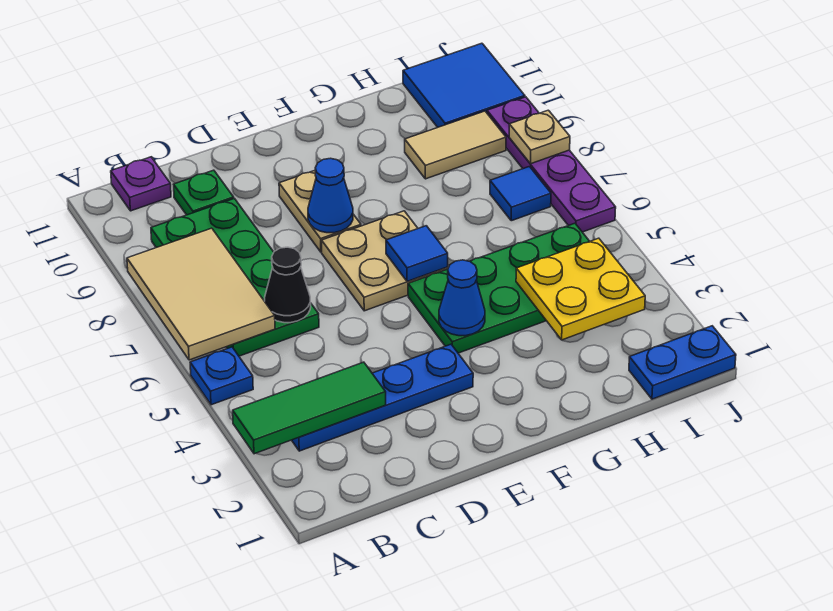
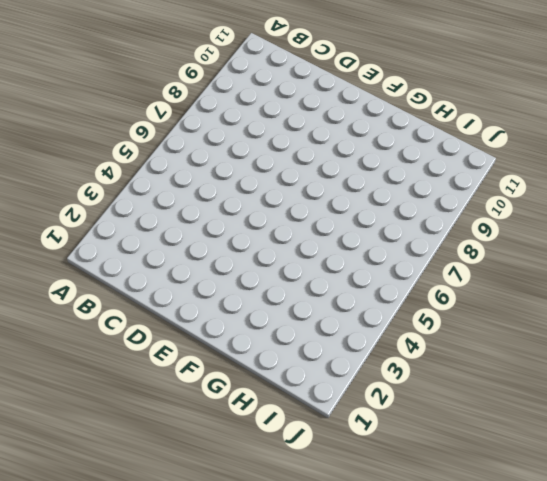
none -> blue plate A5 level 1
none -> blue plate B3:E3 level 1
none -> green plate B6:C9 level 1

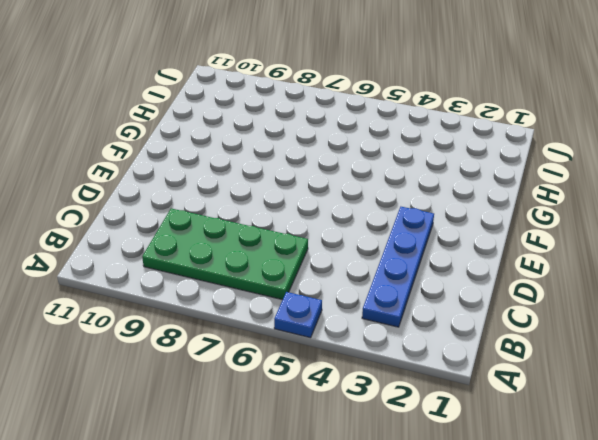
none -> purple plate B11 level 1
none -> green plate C10 level 1
none -> tan plate E6:F7 level 1

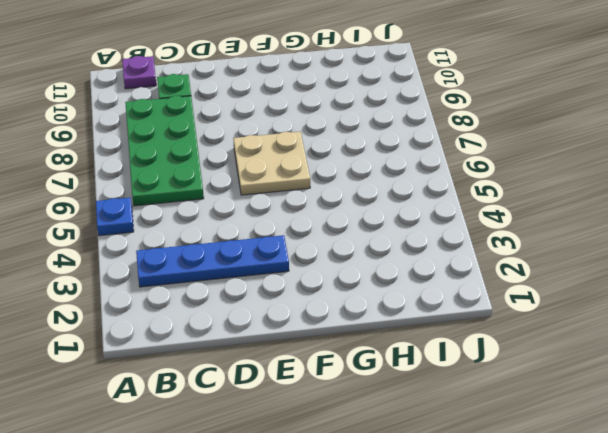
none -> tan plate E8:E9 level 1
none -> green plate F4:I5 level 1
none -> tan tile H9:I9 level 1

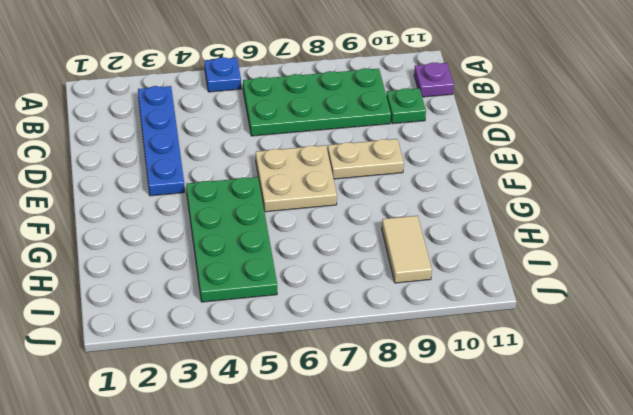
none -> blue plate I1:J1 level 1
none -> blue tile I7 level 1
none -> blue tile I10:J11 level 1

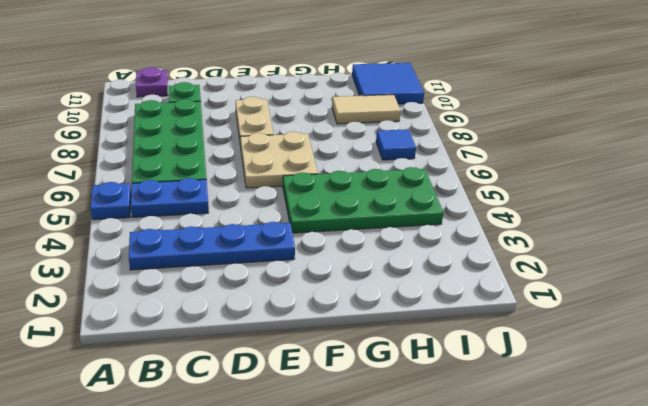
blue plate B5:C5 level 1 -> blue plate I1:J1 level 1
none -> purple plate J6:J9 level 1
none -> green tile A3:C3 level 2
none -> tan tile A6:B8 level 2

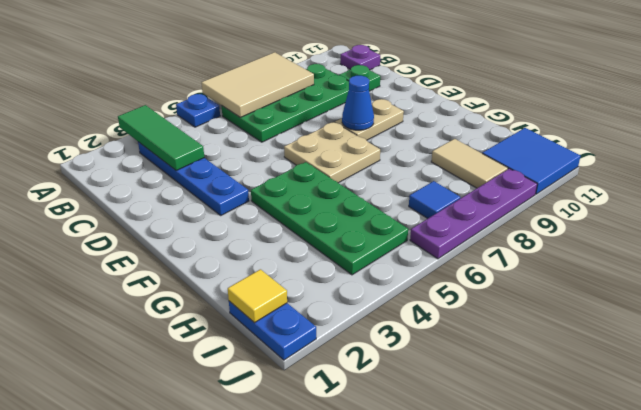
yellow tile I1 level 2 -> none
none -> black cone C6 level 2
none -> blue cone F4 level 2
none -> blue tile F6 level 2

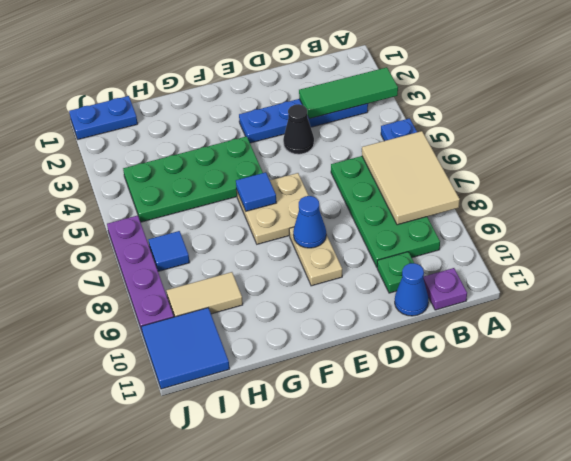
blue cone C11 level 1 -> blue cone F4 level 2
black cone D4 level 1 -> black cone C6 level 2
none -> yellow plate H3:I4 level 2
none -> tan plate J8 level 2

